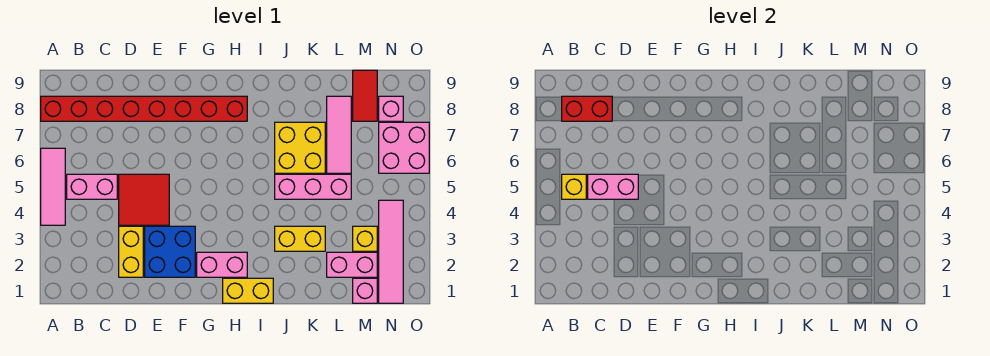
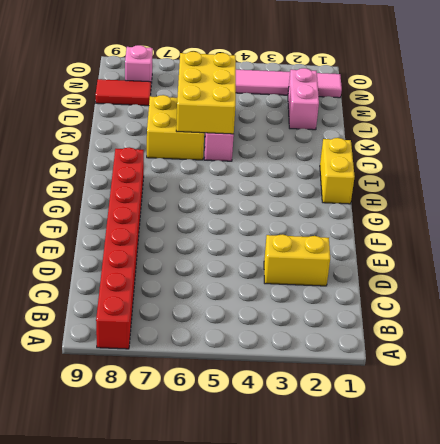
yellow brick J5:L6 level 2 -> none
none -> pink tile A4:A6 level 1
none -> pink brick B5:C5 level 1
none -> red tile D4:E5 level 1

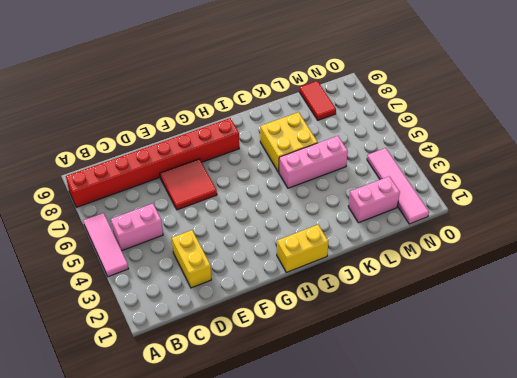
red tile E6:F7 level 1 -> red tile D4:E5 level 1
none -> blue brick E2:F3 level 1
none -> pink brick G2:H2 level 1
none -> yellow brick J3:K3 level 1

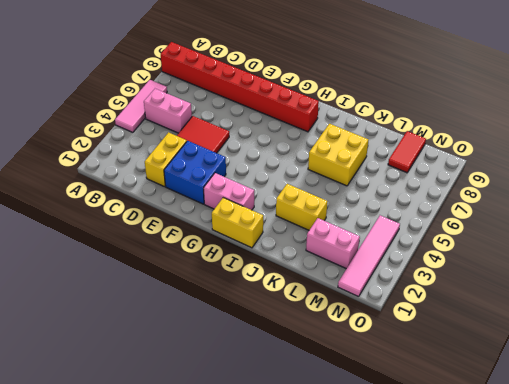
none -> pink brick J5:L5 level 1
none -> pink tile L6:L8 level 1
none -> pink brick M1 level 1

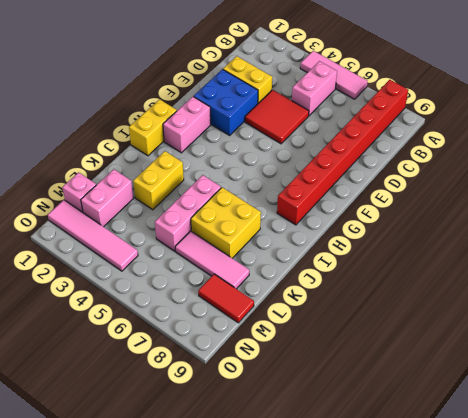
none -> yellow brick M3 level 1
none -> pink brick N6:O7 level 1
none -> pink brick N8 level 1

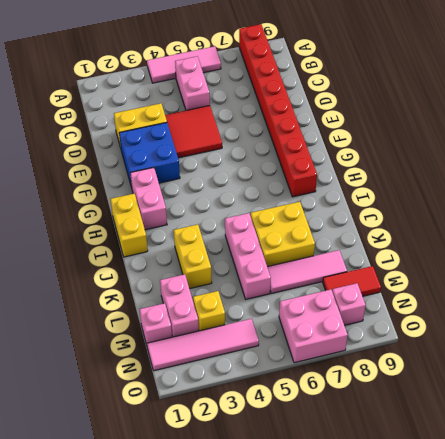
none -> yellow brick B5 level 2
none -> red brick B8:C8 level 2
none -> pink brick C5:D5 level 2

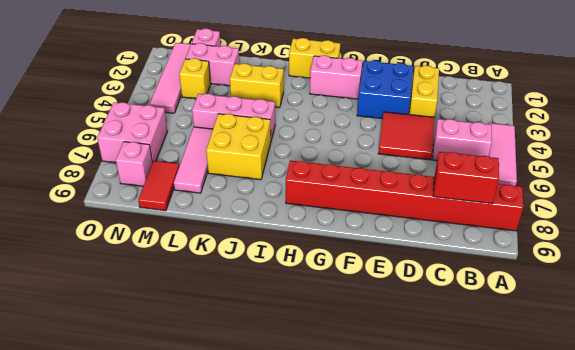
none -> yellow brick B5 level 2
none -> pink brick C5:D5 level 2

